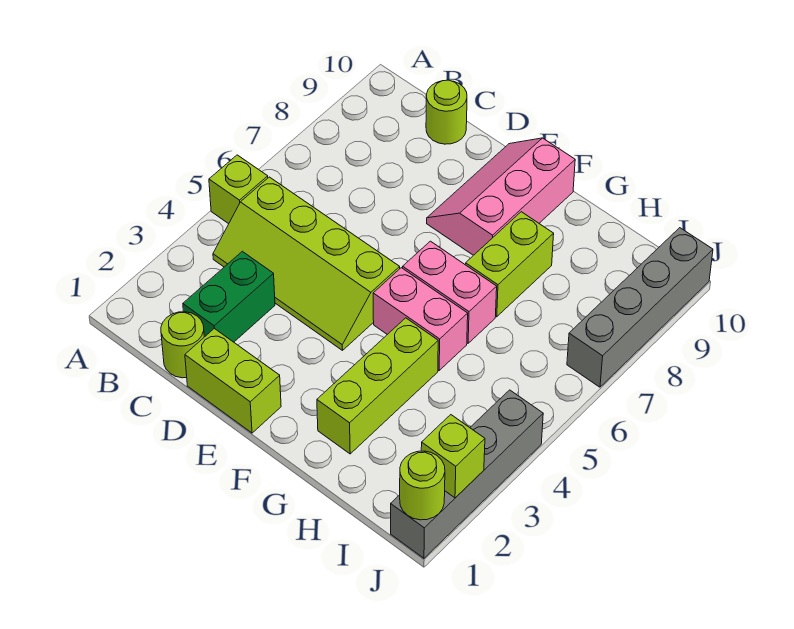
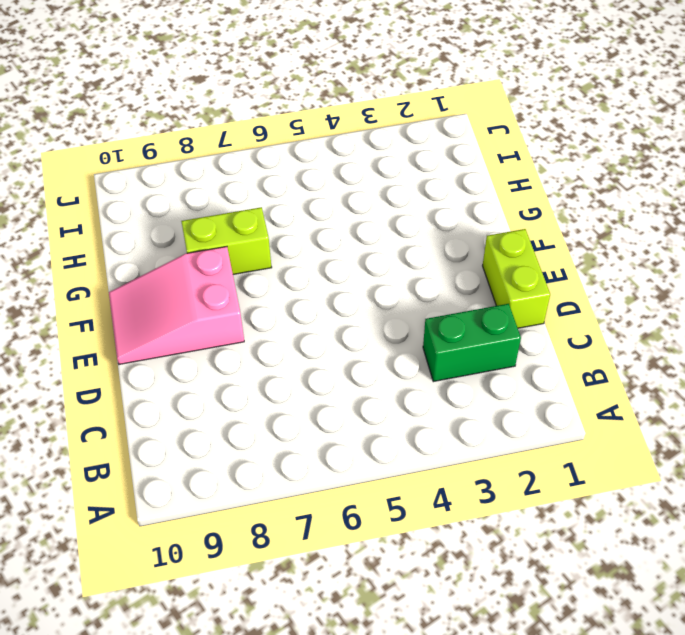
pink slope E8:F10 level 1 top 8 -> pink slope E8:F10 level 1 top F
none -> lime brick A5 level 1
none -> lime slope B4:E5 level 1 top 5
none -> lime round brick C1 level 1

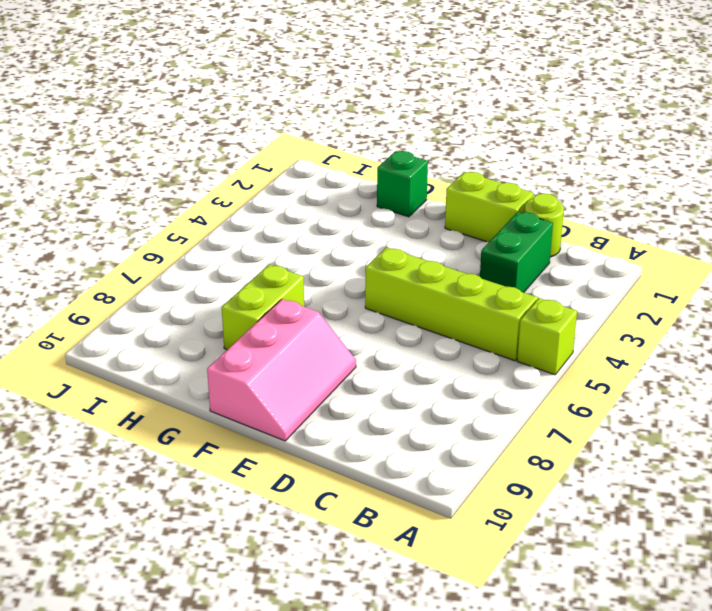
green brick G1 level 1 -> none
none -> lime round brick C10 level 1
none -> pink brick F5:G5 level 1
none -> pink brick F6:G6 level 1

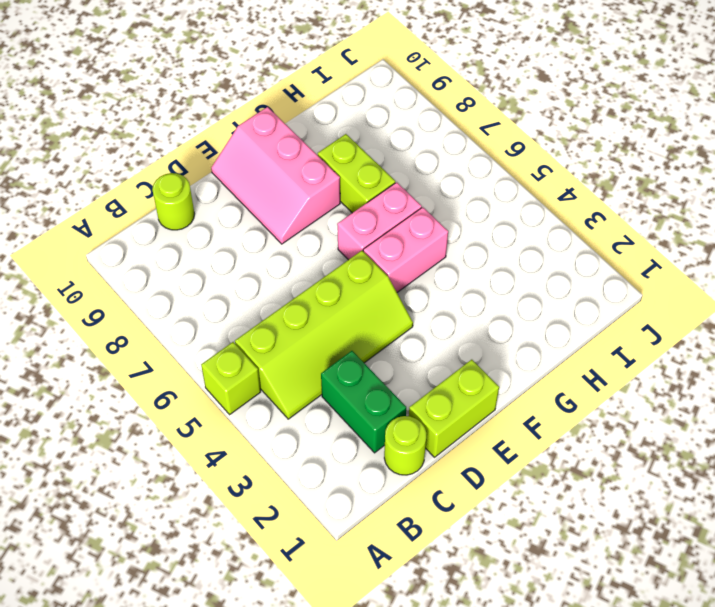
none -> lime brick G2:G4 level 1
none -> grey brick J1:J4 level 1
none -> grey brick J7:J10 level 1

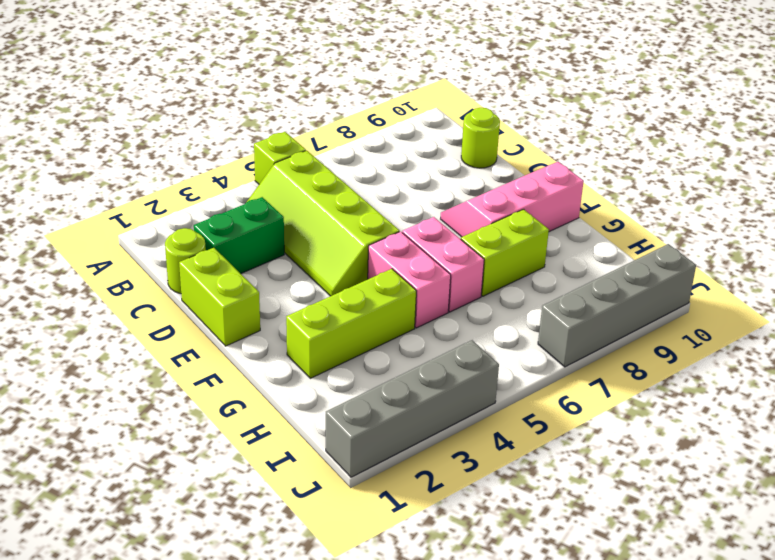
none -> lime round brick J1 level 2
none -> lime brick J2 level 2

